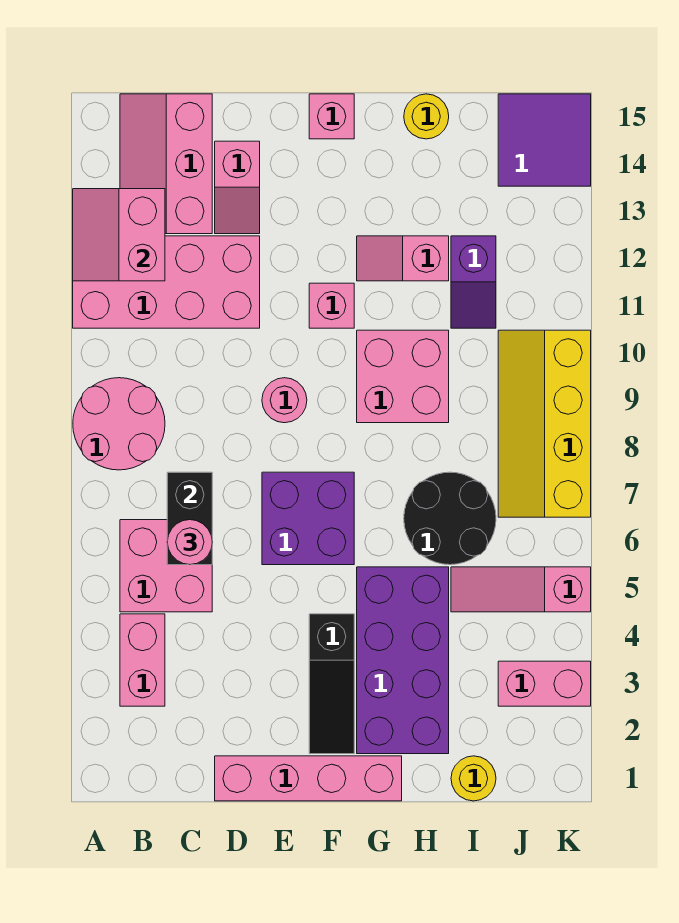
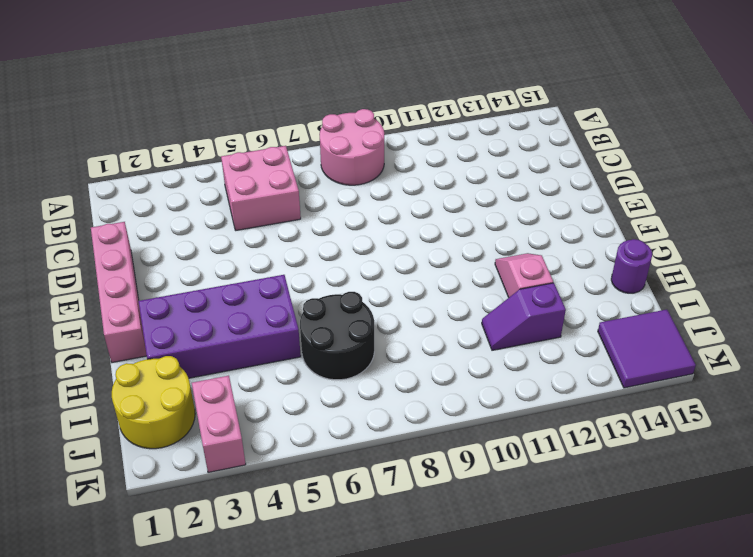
purple round brick H15 level 1 -> yellow round brick H15 level 1
yellow round brick I1:J2 level 1 -> yellow round brick I1 level 1
none -> pink brick A11:D12 level 1
none -> pink brick B3:B4 level 1
none -> pink slope B13:C15 level 1 top C

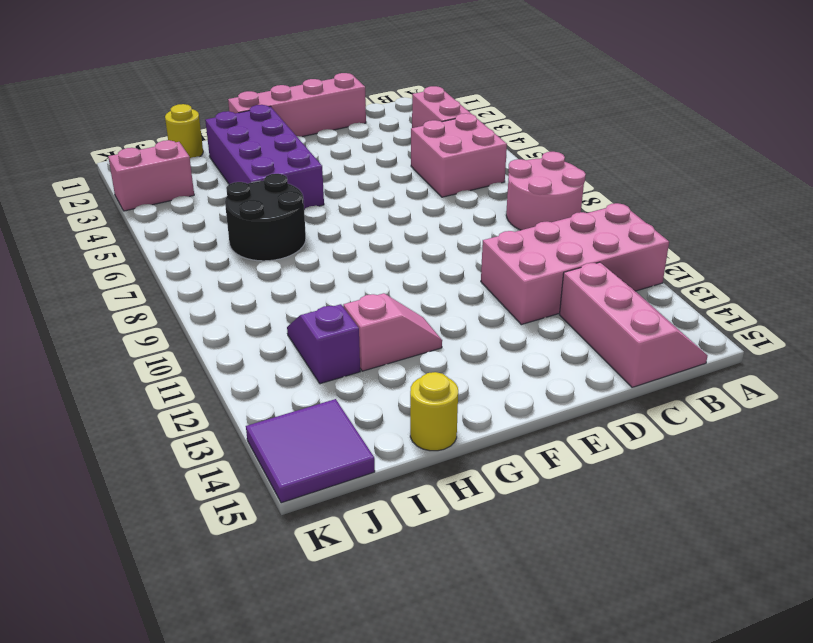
none -> pink slope D13:D14 level 1 top 14
none -> purple brick E6:F7 level 1
none -> pink round brick E9 level 1

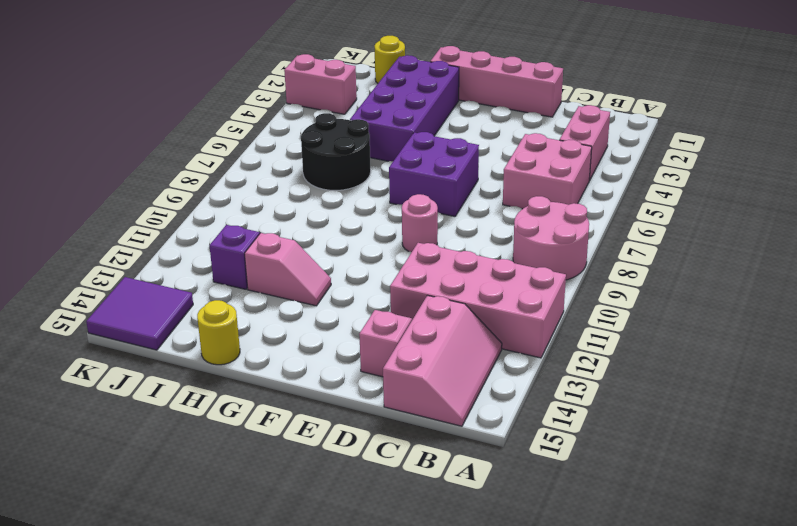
none -> black slope F2:F4 level 1 top 4
none -> pink brick F11 level 1
none -> pink brick F15 level 1

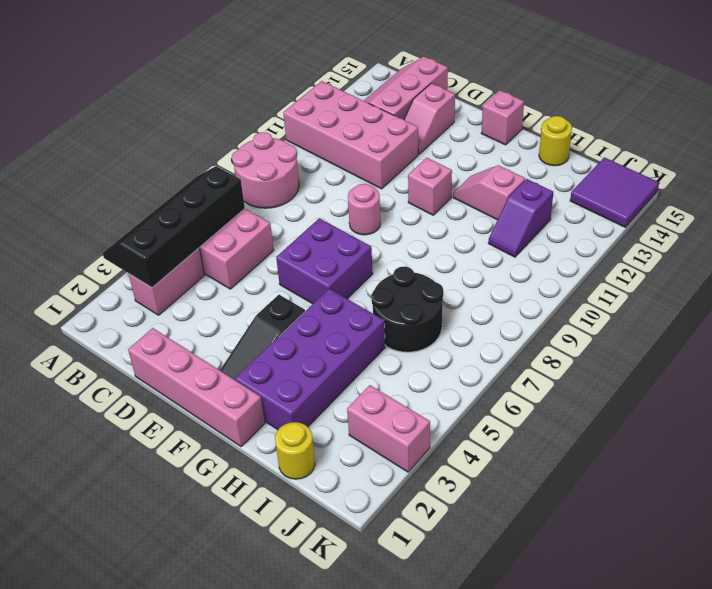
black slope A3:B6 level 2 top B -> none
none -> pink brick G9:H10 level 1
none -> pink slope I5:K5 level 1 top K
none -> yellow slope J7:K10 level 1 top K

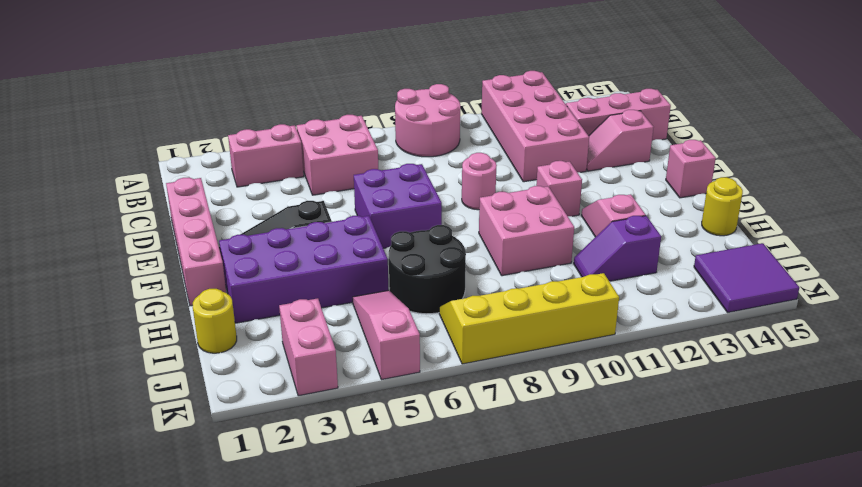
none -> pink slope A12:B13 level 2 top B
none -> black brick C6:C7 level 2
none -> pink round brick C6 level 3

